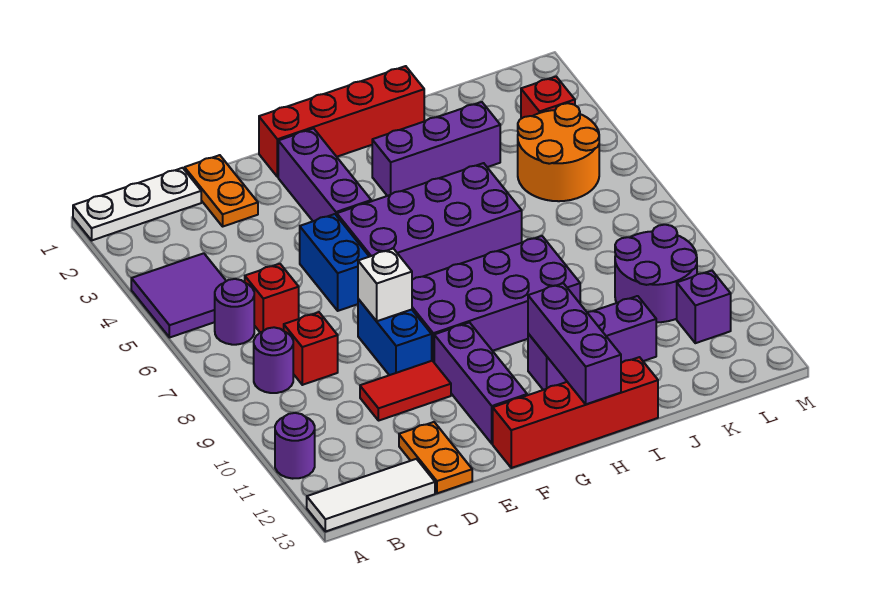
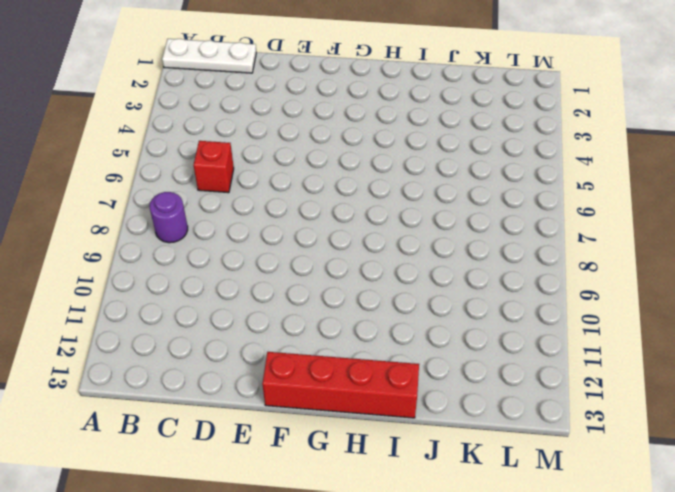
none -> purple tile A4:B5 level 1
none -> purple round brick A11 level 1
none -> white tile A13:C13 level 1

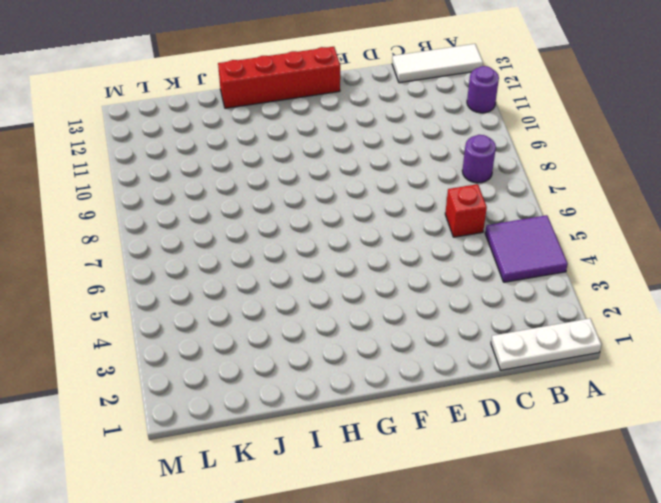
none -> purple round brick B6 level 1
none -> red brick C8 level 1
none -> orange plate D1:D2 level 1

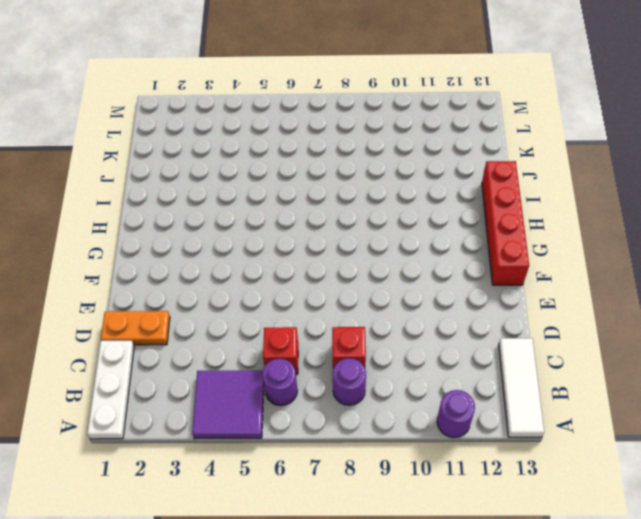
none -> red tile D10:E10 level 1
none -> orange plate D12:D13 level 1
none -> blue brick E5:E6 level 1

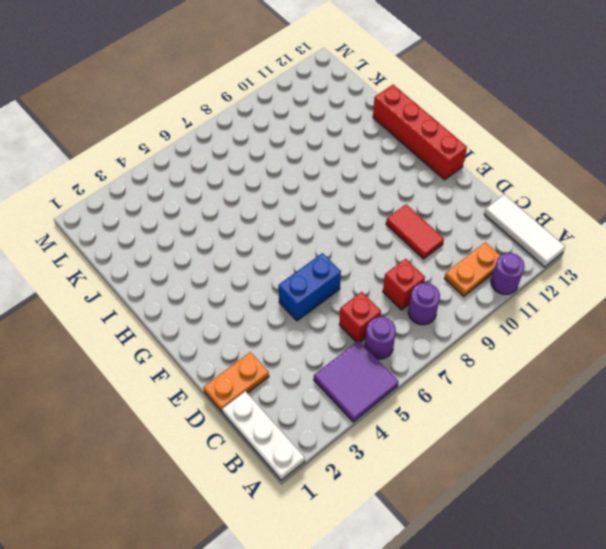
orange plate B10:B11 level 1 -> orange plate D12:D13 level 1
none -> blue brick E8:E9 level 1
none -> red brick F1:I1 level 1
none -> purple brick F2:F4 level 1

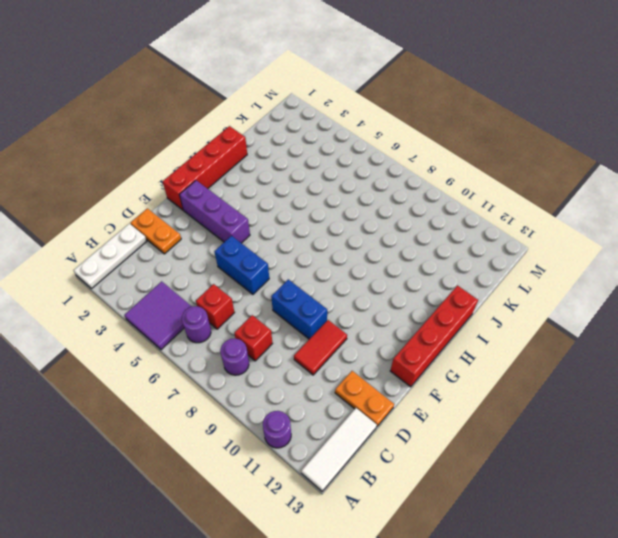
none -> purple brick F5:I6 level 1
none -> purple brick F8:I9 level 1
none -> purple brick F10:F12 level 1

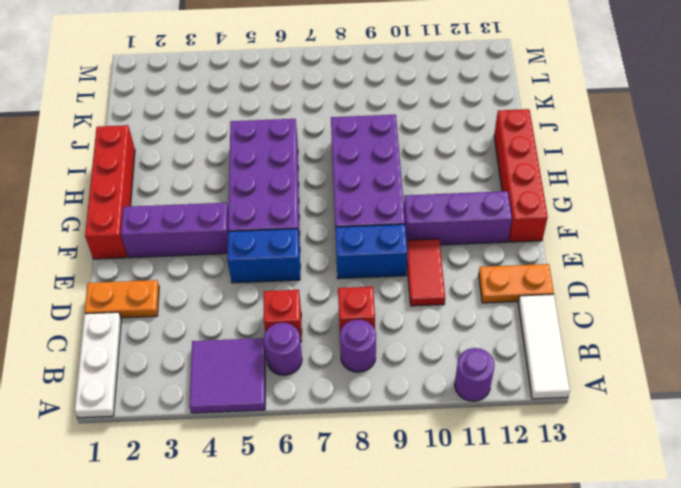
none -> purple brick H3:J3 level 1
none -> purple brick H11:J11 level 1
none -> orange round brick K4:L5 level 1

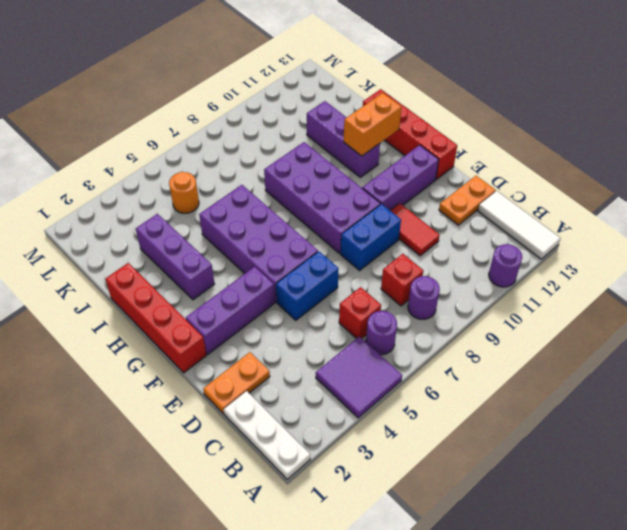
orange brick H11:H12 level 2 -> purple brick H11:H13 level 2
orange round brick K5 level 1 -> orange round brick K4:L5 level 1
none -> purple round brick K9:L10 level 1
none -> red brick L3 level 1
none -> purple brick L11 level 1

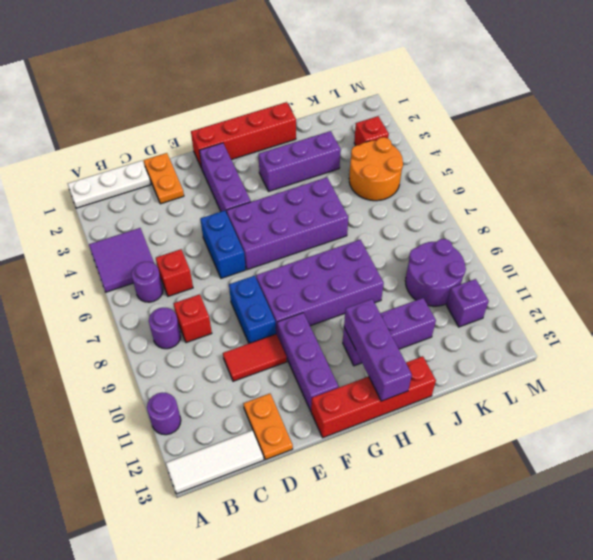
none -> white brick E8 level 2

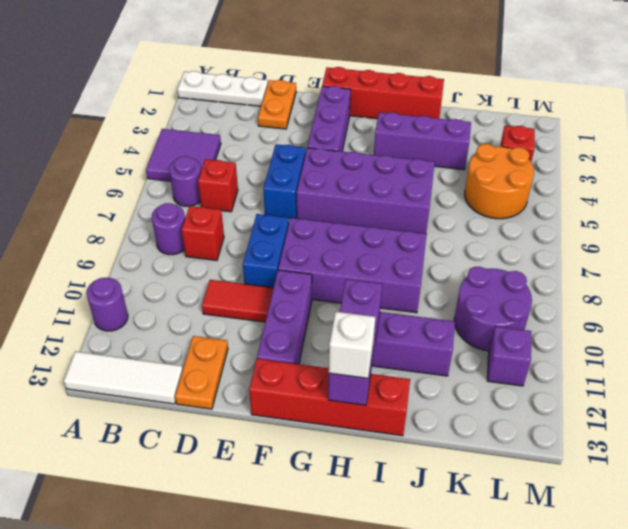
white brick H13 level 3 -> white brick E8 level 2

